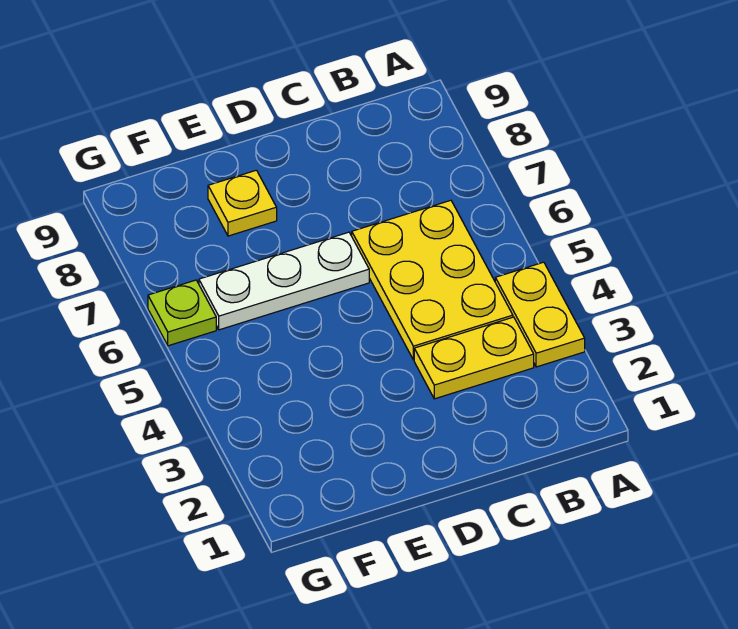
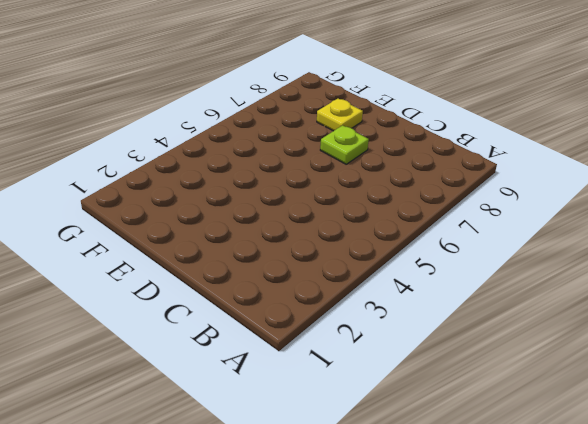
lime plate D7 level 1 -> lime plate G6 level 1
none -> yellow plate A3:A4 level 1
none -> yellow plate B3:C3 level 1

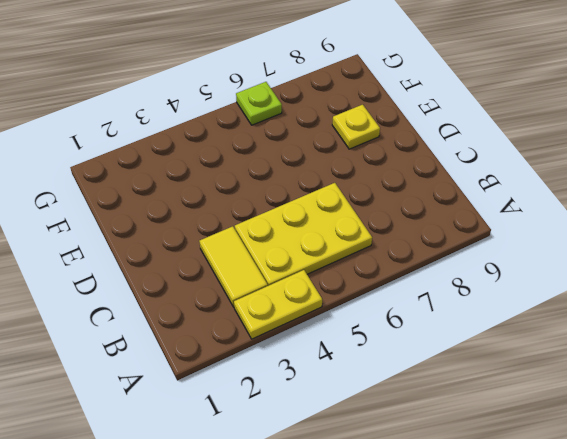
yellow tile B3:C3 level 1 -> yellow plate B3:C3 level 1
none -> white plate D6:F6 level 1

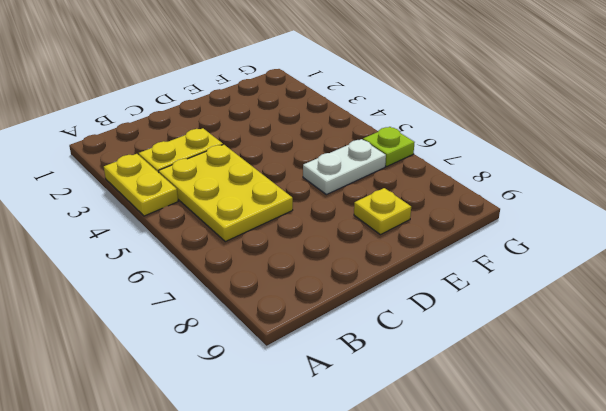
white plate E6:F6 level 1 -> white plate D6:F6 level 1

